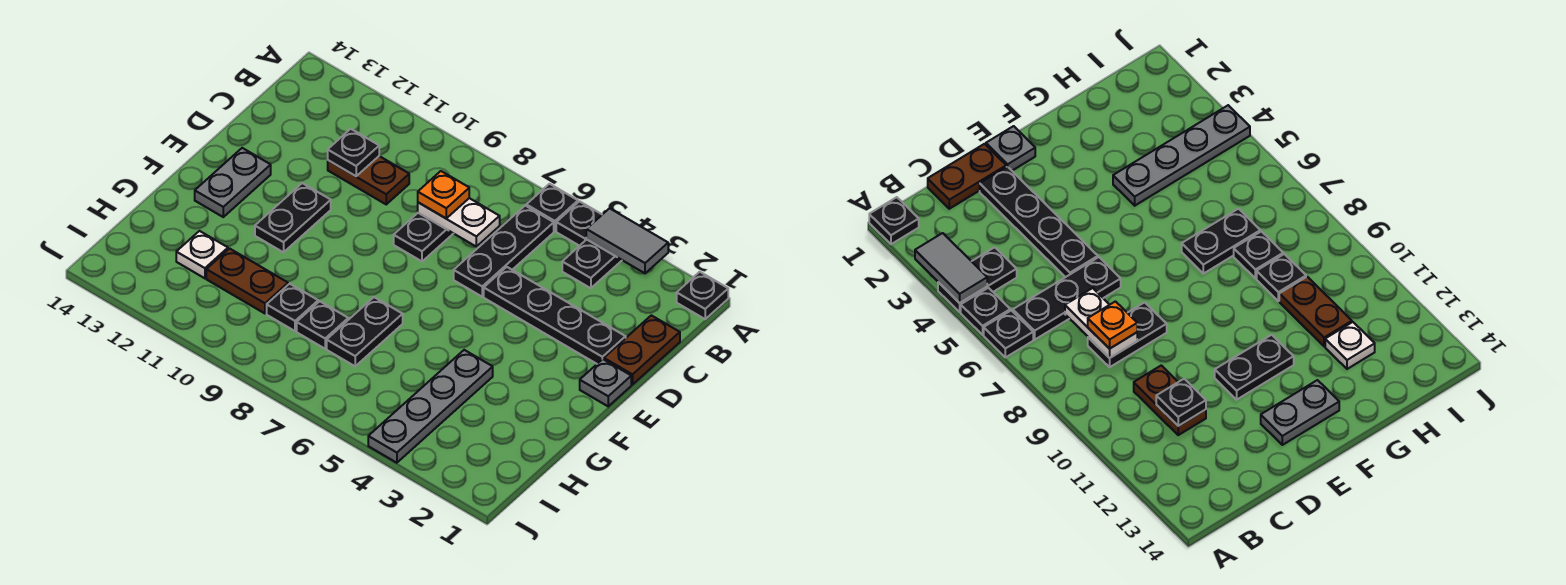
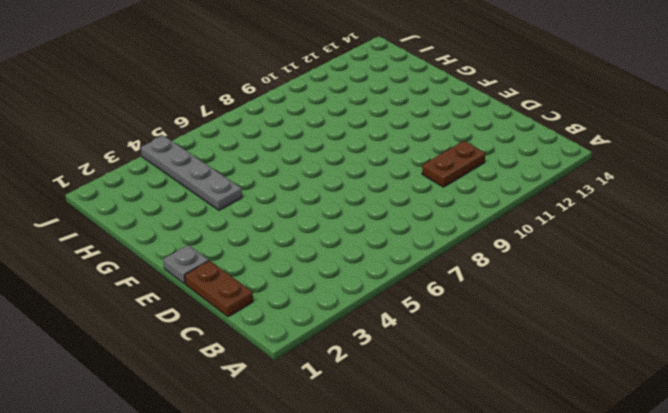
none -> black plate A1 level 1
none -> black plate A4:B4 level 1
none -> black plate A5 level 1

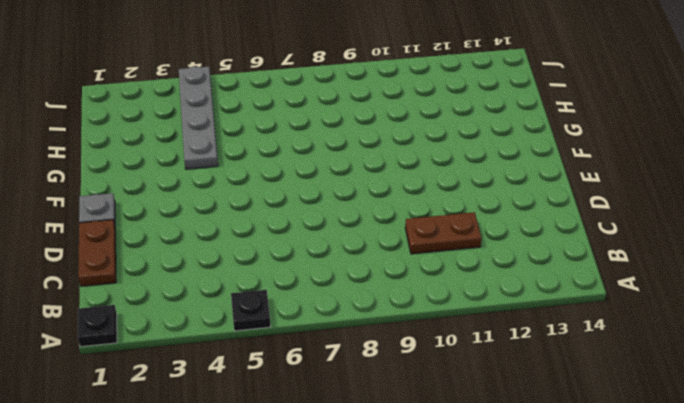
none -> black plate A4:B4 level 1
none -> black plate A6 level 1
none -> black plate B6:D6 level 1

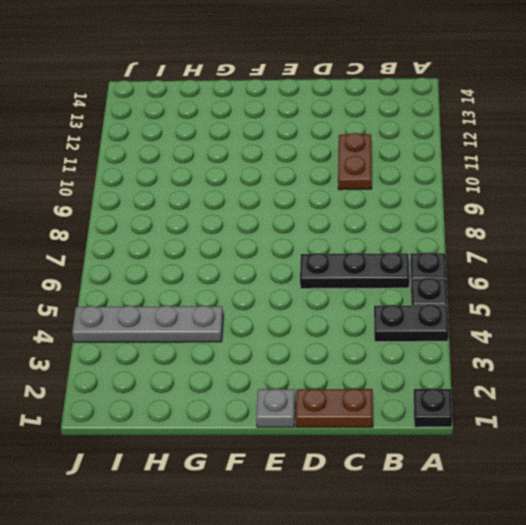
none -> black plate C8:D8 level 1
none -> black plate D2:D5 level 1
none -> black plate E11:F11 level 1

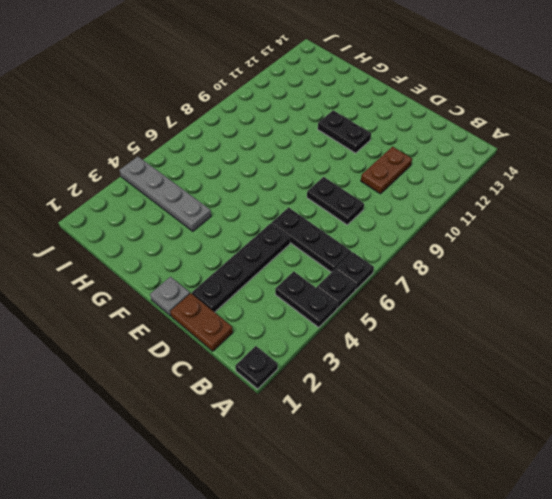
none -> grey plate E13:F13 level 1
none -> black plate G7:H7 level 1
none -> black plate H8 level 1

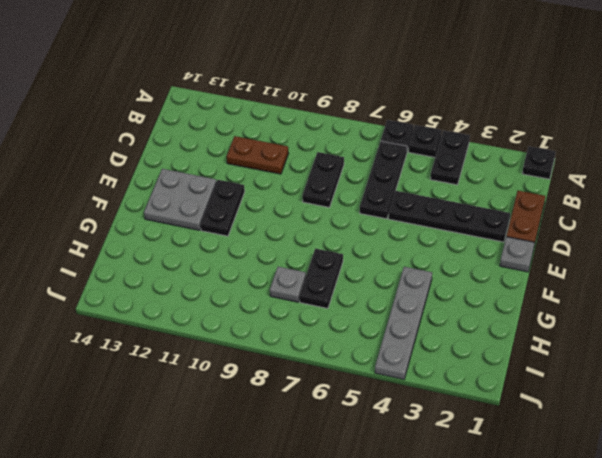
grey plate E12:F13 level 1 -> grey plate E13:F13 level 1
grey plate H8 level 1 -> black plate H8 level 1
none -> black plate H9 level 1
none -> brown plate H10:H11 level 1
none -> white plate H12 level 1

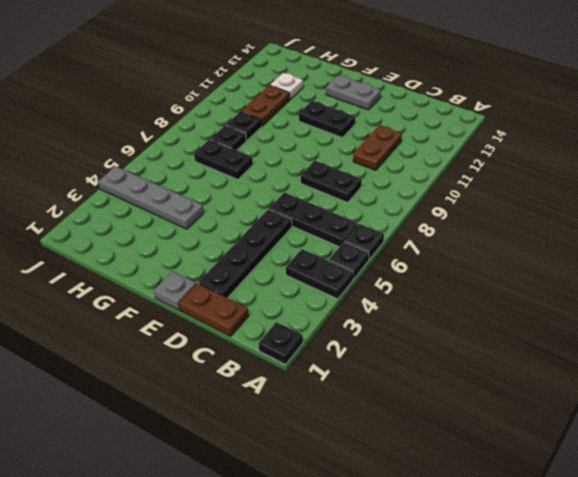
none -> grey tile A3:A4 level 2
none -> white plate C7:C8 level 2
none -> black plate C11 level 2

